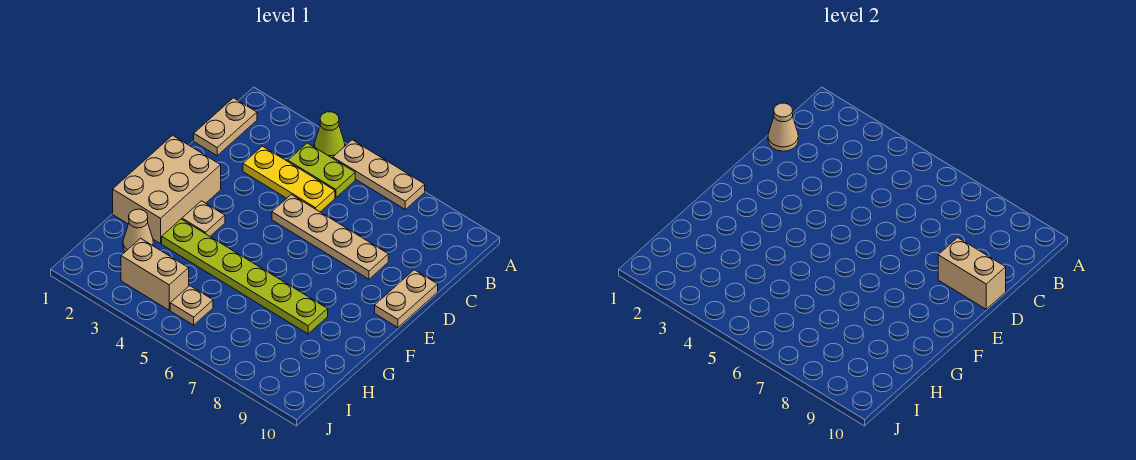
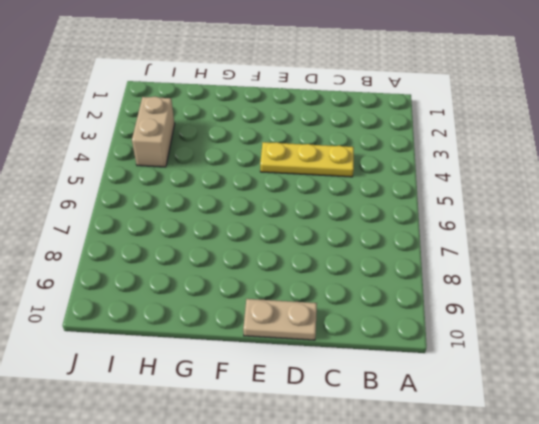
yellow plate C4:E4 level 1 -> yellow plate C3:C5 level 1
none -> lime cone A4 level 1
none -> tan plate A5:A7 level 1
none -> tan plate B1:C1 level 1

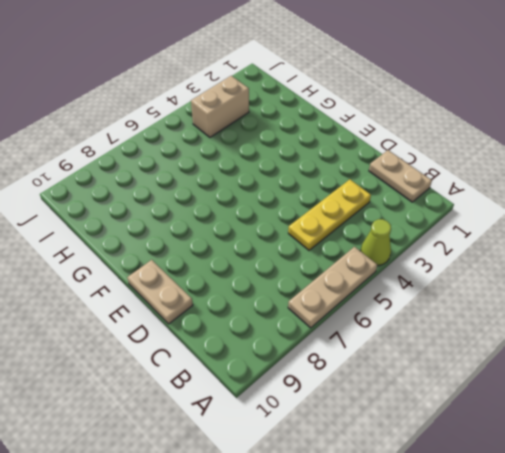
none -> lime plate B4:B5 level 1
none -> tan plate D5:D8 level 1
none -> tan brick E1:G2 level 1

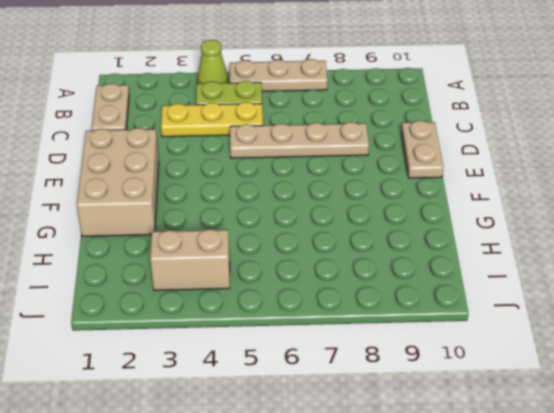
none -> tan plate F3 level 1
none -> lime plate G3:G8 level 1
none -> tan cone H2 level 1

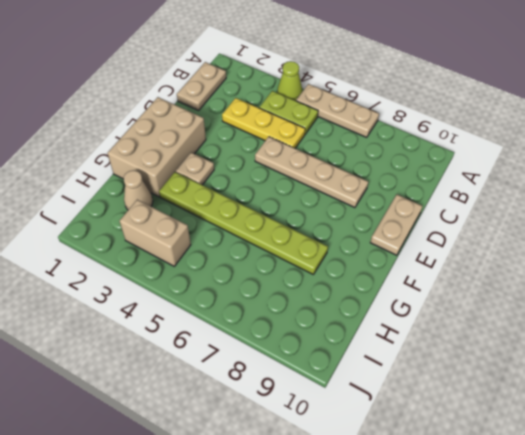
none -> tan plate I5 level 1
none -> tan cone C1 level 2
none -> tan brick D9:D10 level 2

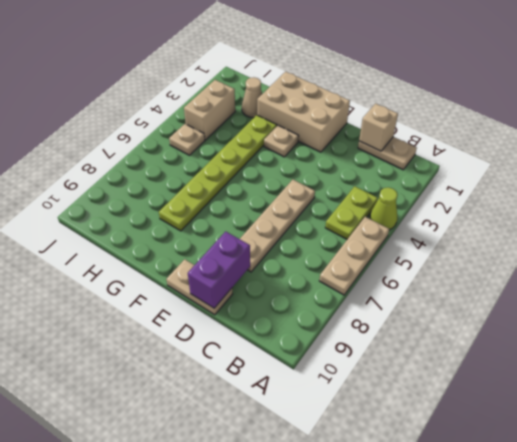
tan brick C1 level 2 -> tan cone C1 level 2
purple brick D9:D10 level 2 -> tan brick D9:D10 level 2
none -> yellow plate C3:C5 level 1

